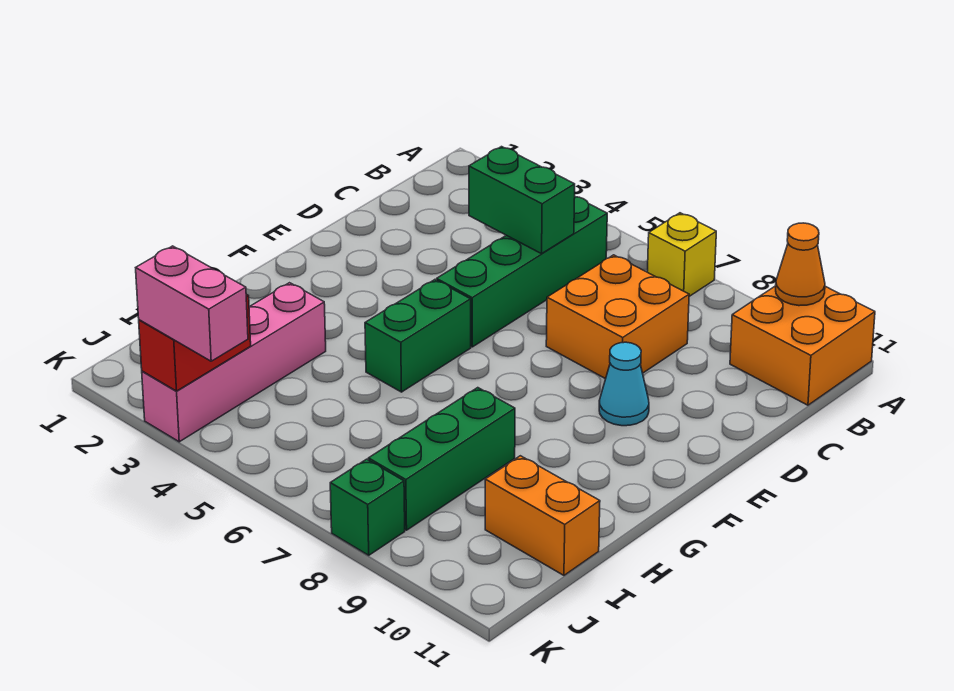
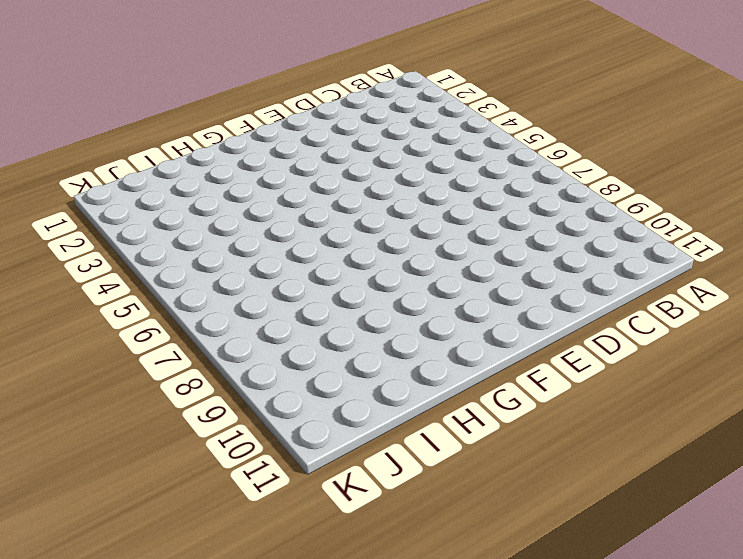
none -> yellow brick A7 level 1
none -> orange brick A10:B11 level 1
none -> green brick B5:E5 level 1

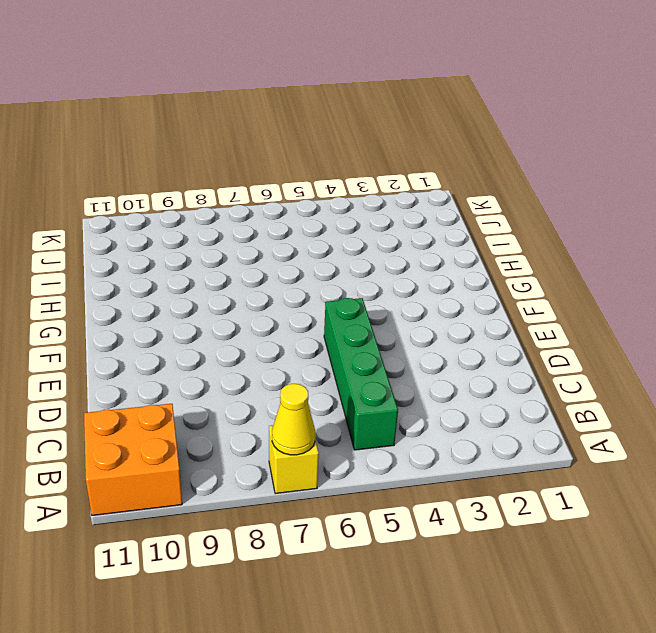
yellow cone A7 level 2 -> none
none -> orange brick C7:D8 level 1
none -> cyan cone E9 level 1
none -> green brick F5:G5 level 1

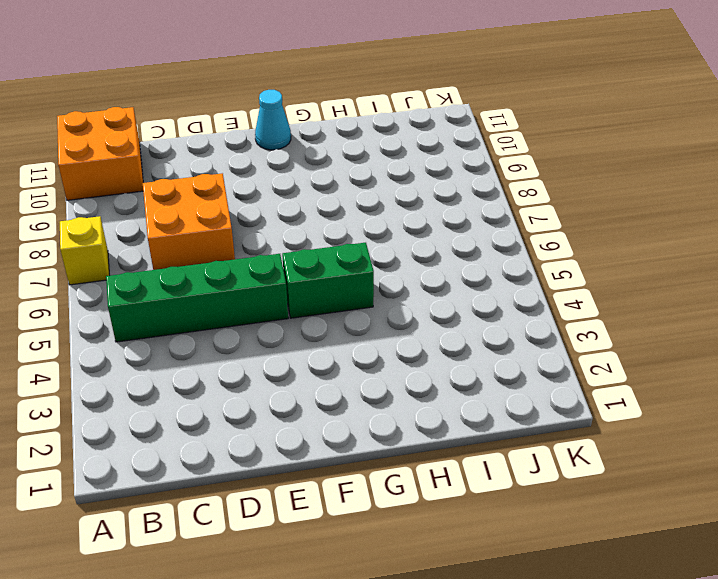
cyan cone F11 level 1 -> cyan cone E9 level 1
none -> pink brick H3:K3 level 1
none -> green brick H8:J8 level 1
none -> orange brick I10:I11 level 1

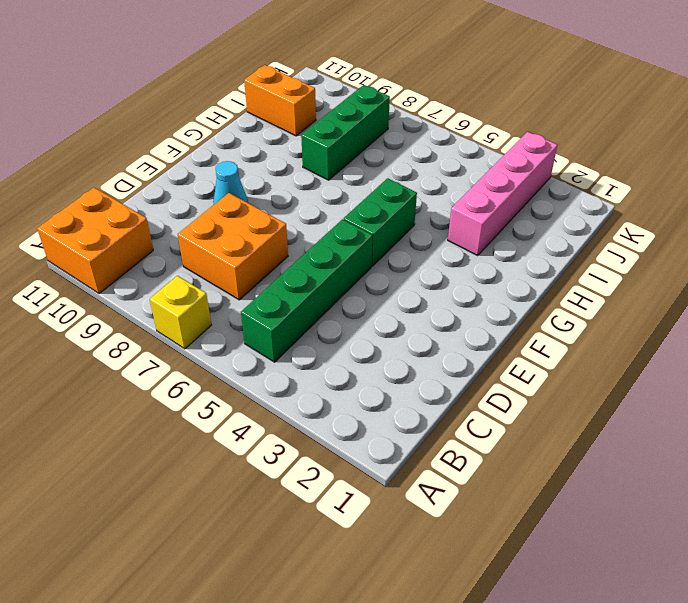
none -> green brick K8 level 1
none -> orange cone A10 level 2
none -> green brick C4:C5 level 2

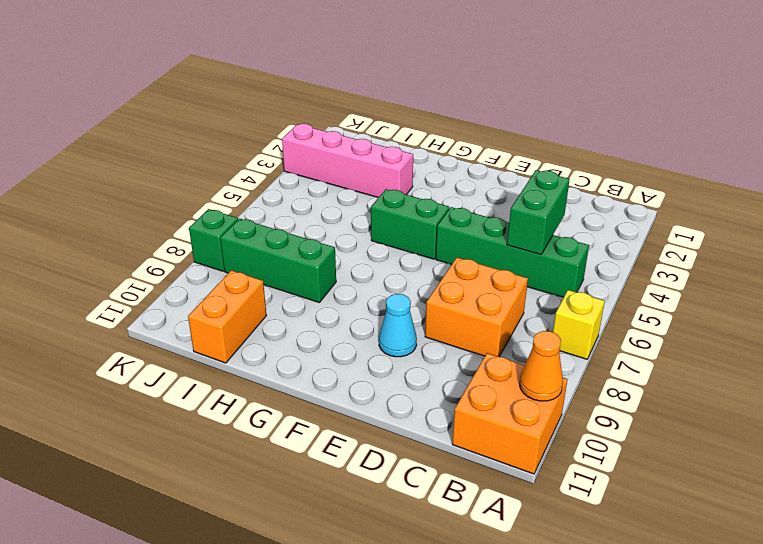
none -> red brick J3:K3 level 2
none -> pink brick K3:K4 level 3

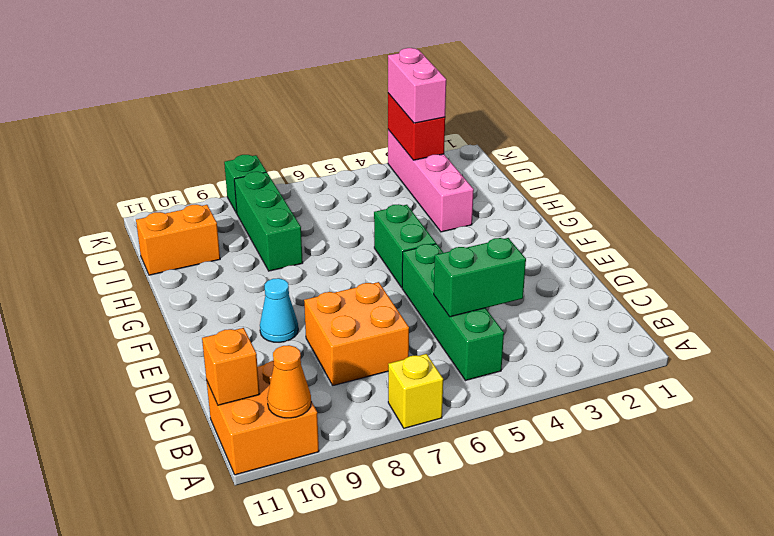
orange brick B11 level 2 -> none
pink brick J3:K3 level 3 -> pink brick K3:K4 level 3

